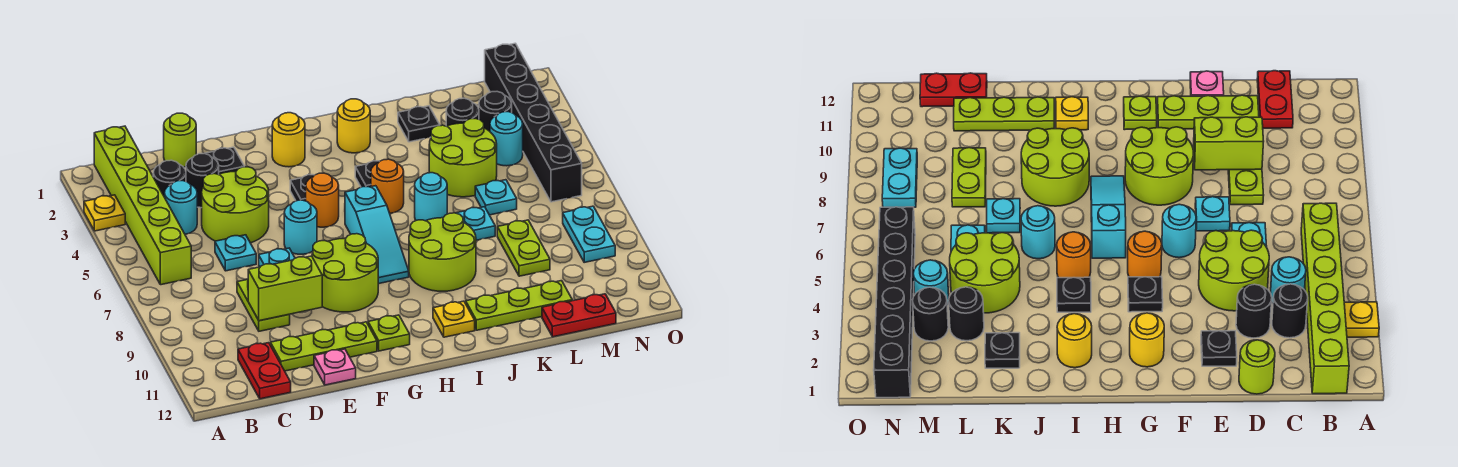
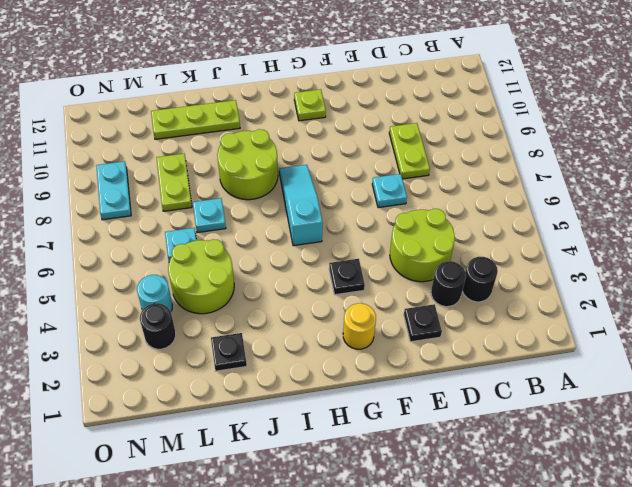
none -> yellow plate A3 level 1
none -> lime brick B1:B6 level 1
none -> cyan round brick C4 level 1
none -> red plate C11:C12 level 1

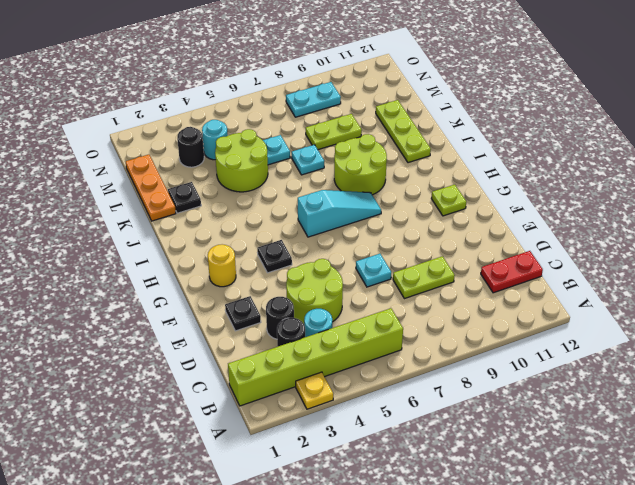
orange plate K1:M1 level 1 -> none
none -> lime round brick D1 level 1
none -> cyan plate D6 level 1
none -> lime plate D11:F11 level 1
none -> pink plate E12 level 1

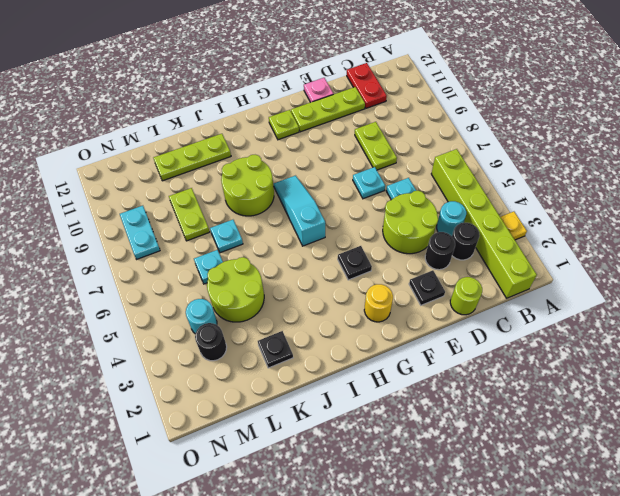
none -> cyan round brick F6 level 1
none -> lime round brick F8:G9 level 1
none -> orange round brick G5 level 1
none -> yellow round brick I2 level 1

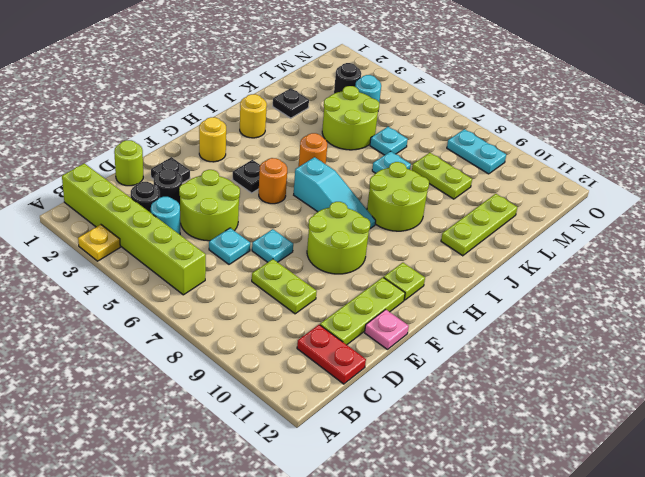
none -> cyan round brick F6 level 1
none -> black plate I4 level 1
none -> yellow plate I11 level 1
none -> cyan round brick J6 level 1

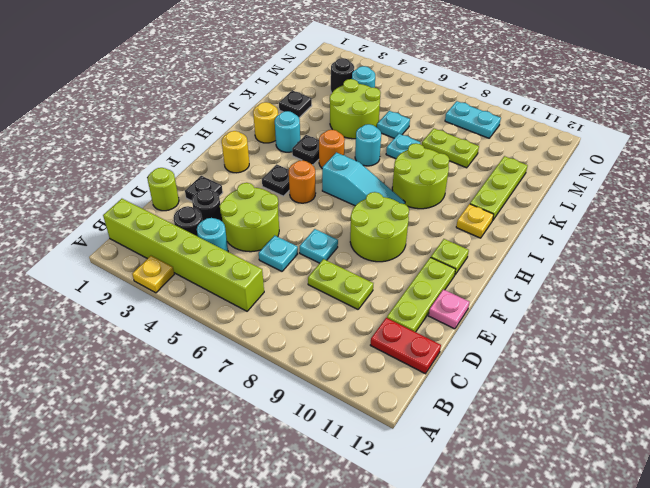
cyan round brick I3 level 1 -> cyan round brick F6 level 1
none -> black round brick L3 level 1
none -> red plate L12:M12 level 1
none -> black brick N1:N6 level 1
none -> lime brick D9:E9 level 2

